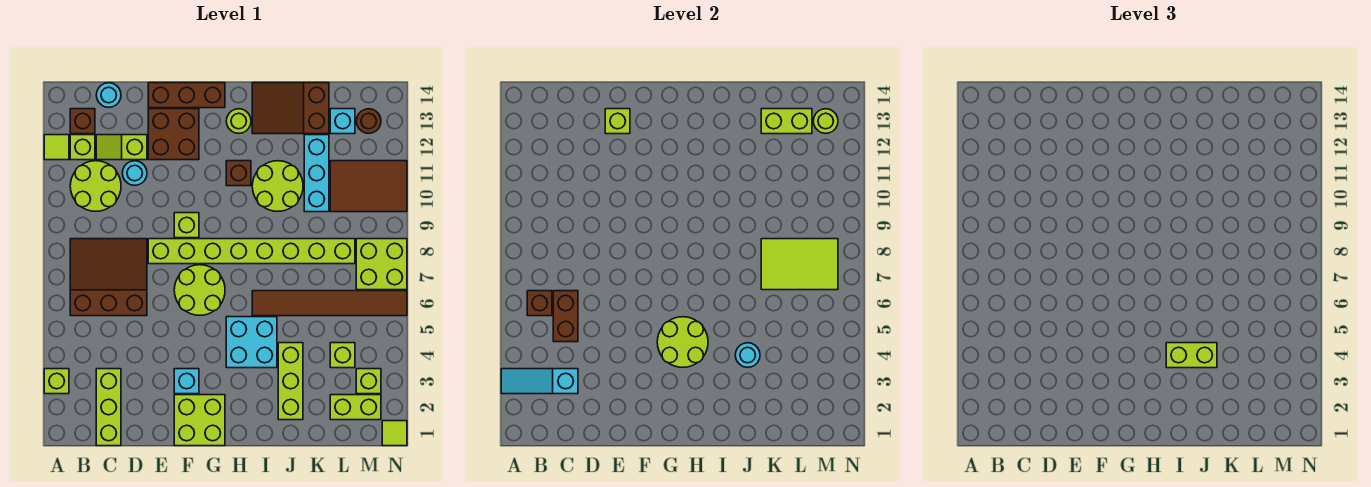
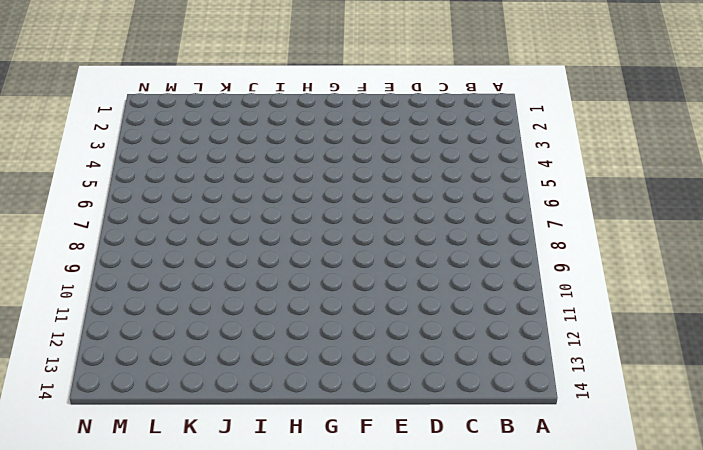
none -> lime brick A3 level 1
none -> lime tile A12 level 1
none -> brown slope B6:D8 level 1 top 6
none -> lime round brick B10:C11 level 1

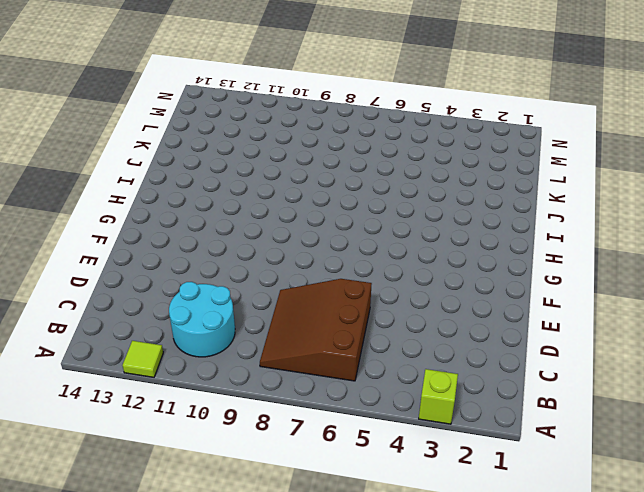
cyan round brick B10:C11 level 1 -> lime round brick B10:C11 level 1
none -> lime brick B12 level 1
none -> brown brick B13 level 1
none -> lime brick C1:C3 level 1
none -> lime slope C12:D12 level 1 top D

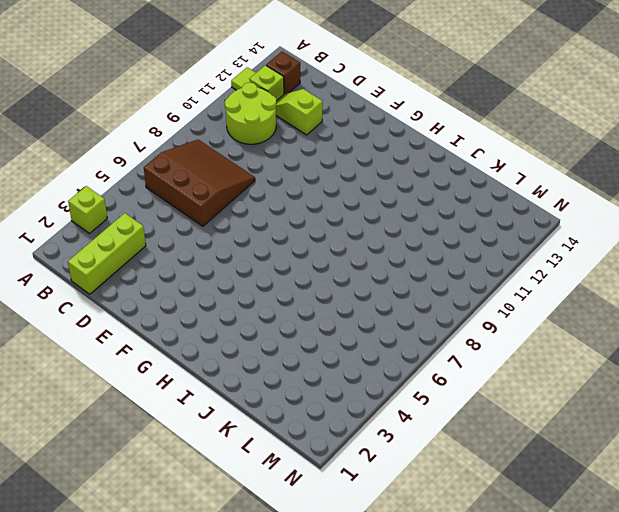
none -> cyan round brick C14 level 1
none -> cyan round brick D11 level 1
none -> lime brick E8:L8 level 1
none -> brown brick E12:F13 level 1

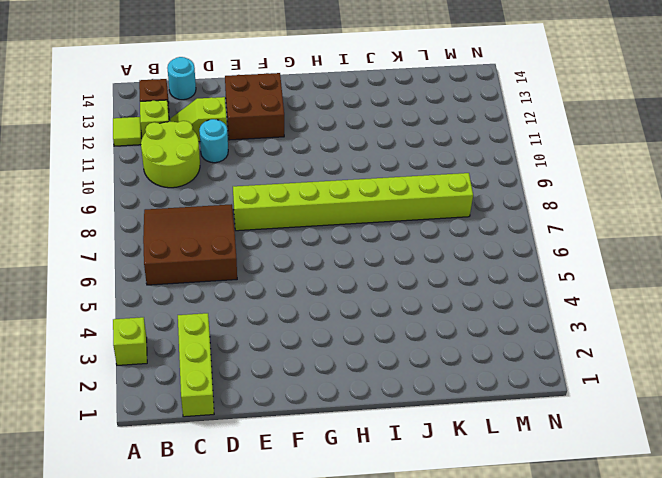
none -> brown brick E14:G14 level 1
none -> lime brick F1:G2 level 1
none -> cyan brick F3 level 1
none -> lime round brick F6:G7 level 1

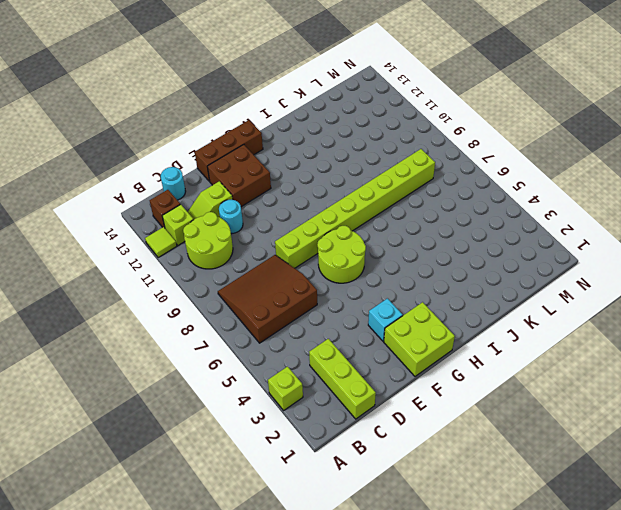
none -> lime brick F9 level 1
none -> cyan brick H4:I5 level 1
none -> brown brick H11 level 1
none -> lime round brick H13 level 1

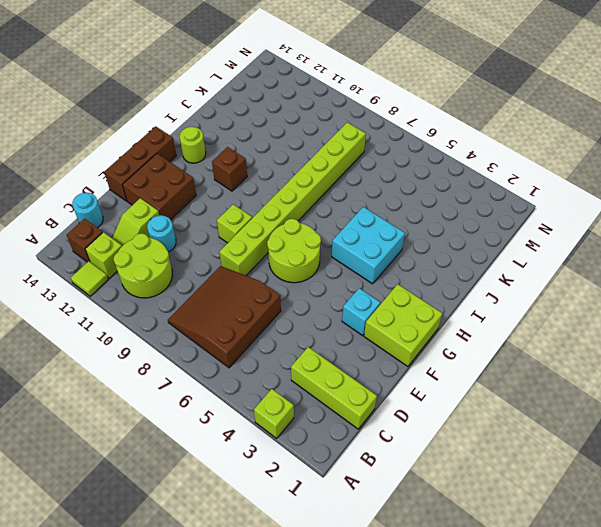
none -> brown tile I6:N6 level 1
none -> lime round brick I10:J11 level 1
none -> brown slope I13:K14 level 1 top K
none -> lime brick J2:J4 level 1

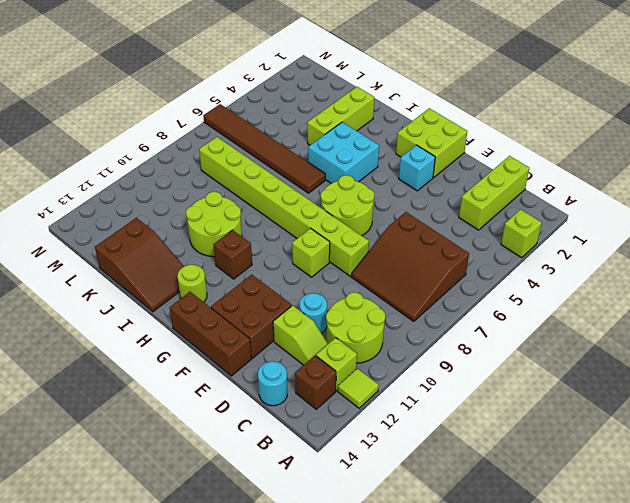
none -> cyan brick K10:K12 level 1
none -> lime brick L2:M2 level 1
none -> lime brick L4 level 1
none -> brown tile L10:N11 level 1

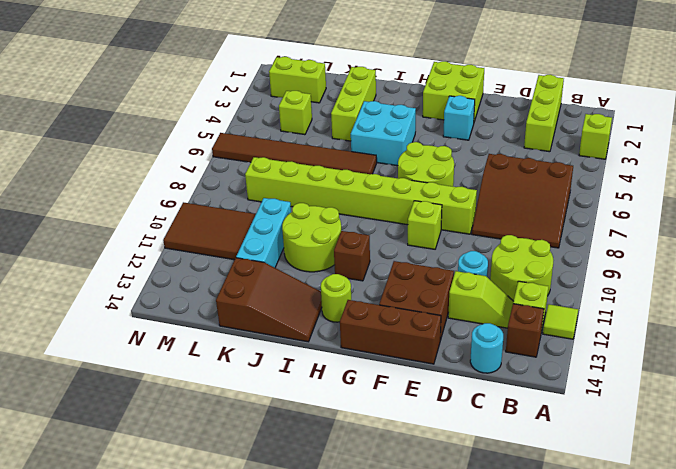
none -> cyan brick L13 level 1
none -> lime brick M3 level 1
none -> lime brick M7:N8 level 1
none -> brown round brick M13 level 1

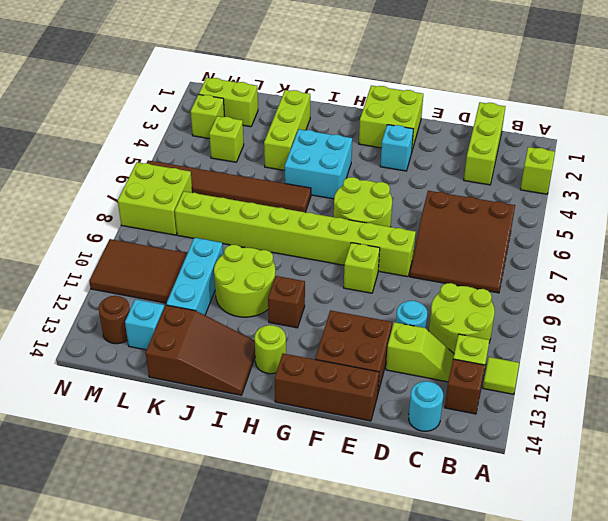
none -> lime tile N1 level 1
none -> cyan slope A3:C3 level 2 top C
none -> brown brick B6 level 2
none -> brown brick C5:C6 level 2

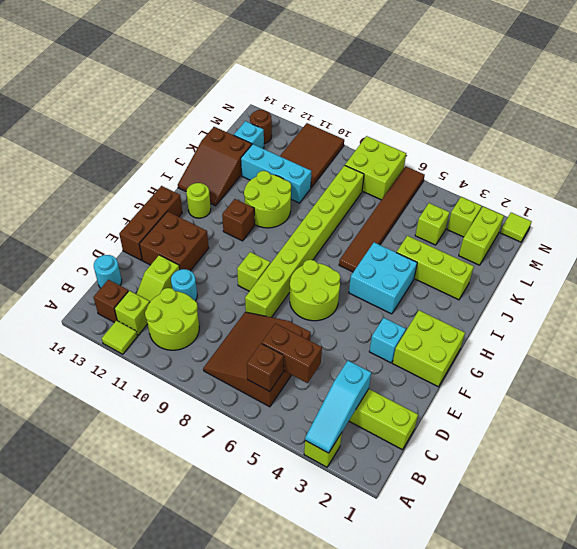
none -> lime brick E13 level 2
none -> lime round brick G4:H5 level 2
none -> cyan round brick J4 level 2
none -> lime tile K7:M8 level 2

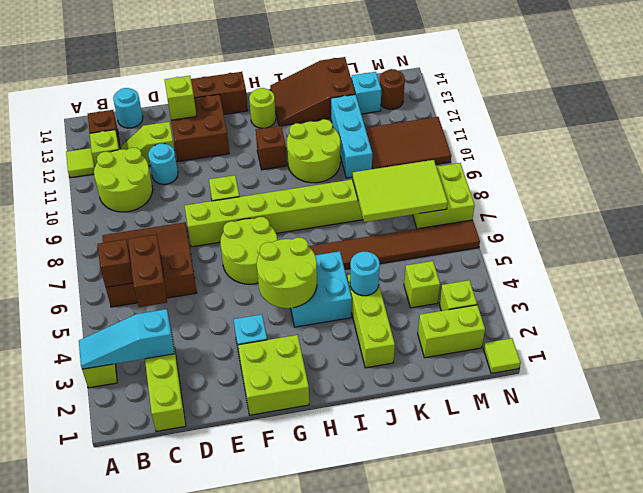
none -> lime brick K13:L13 level 2
none -> lime round brick M13 level 2
none -> lime brick I4:J4 level 3

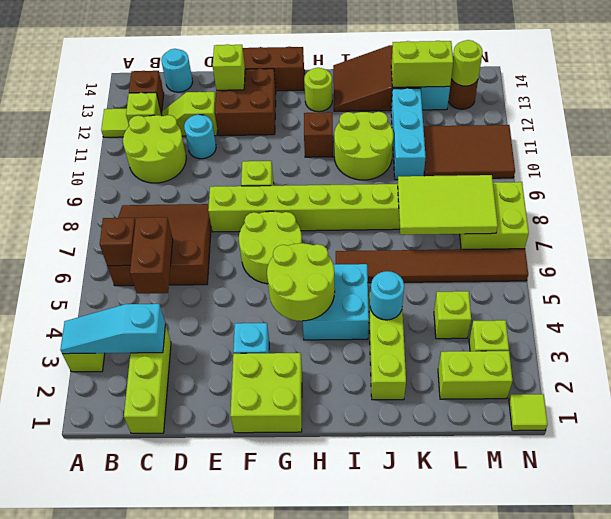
none -> lime brick I4:J4 level 3

